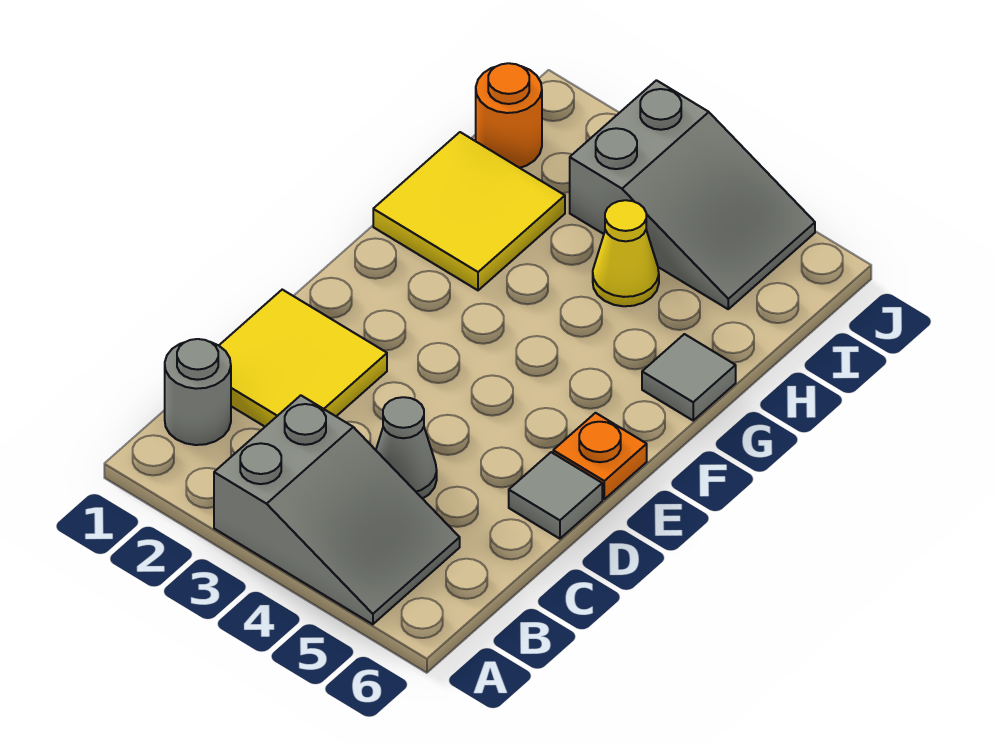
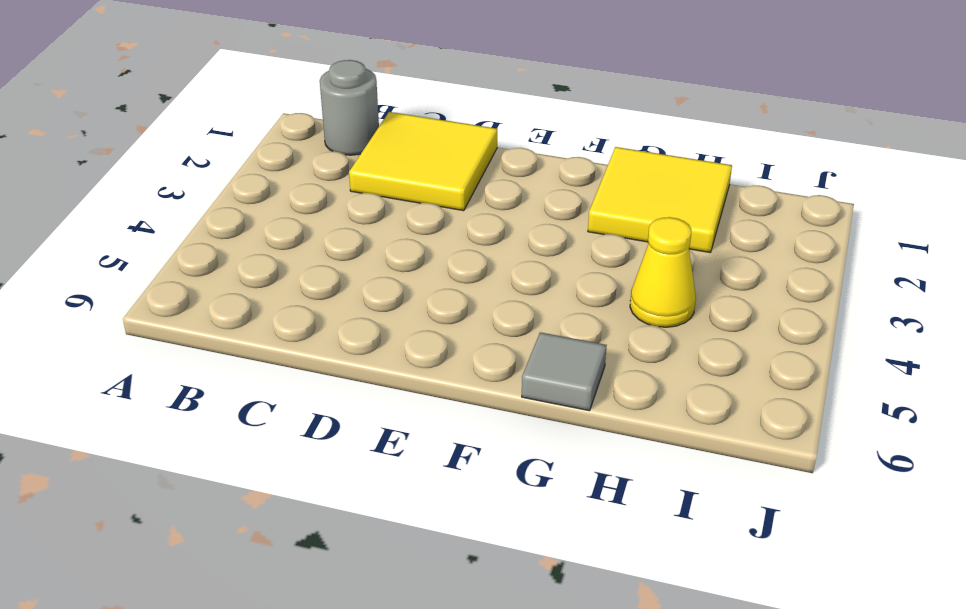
none -> grey slope A3:B5 level 1 top 3
none -> grey cone C4 level 1

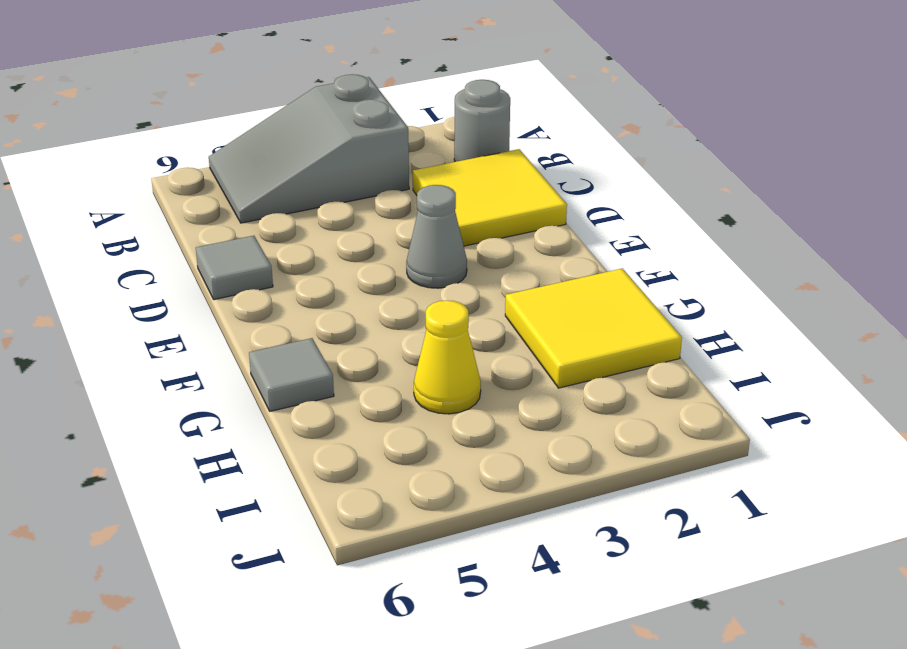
grey cone E3 level 1 -> grey cone C4 level 1
none -> orange plate E6 level 1
none -> orange round brick I1 level 1

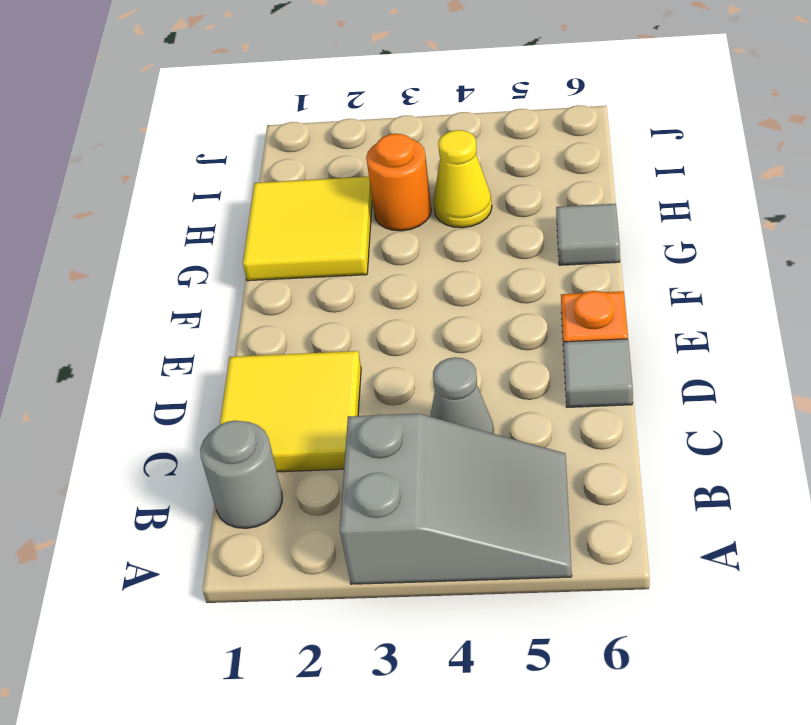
orange round brick H3 level 1 -> orange round brick I1 level 1
none -> grey slope I3:J5 level 1 top 3

